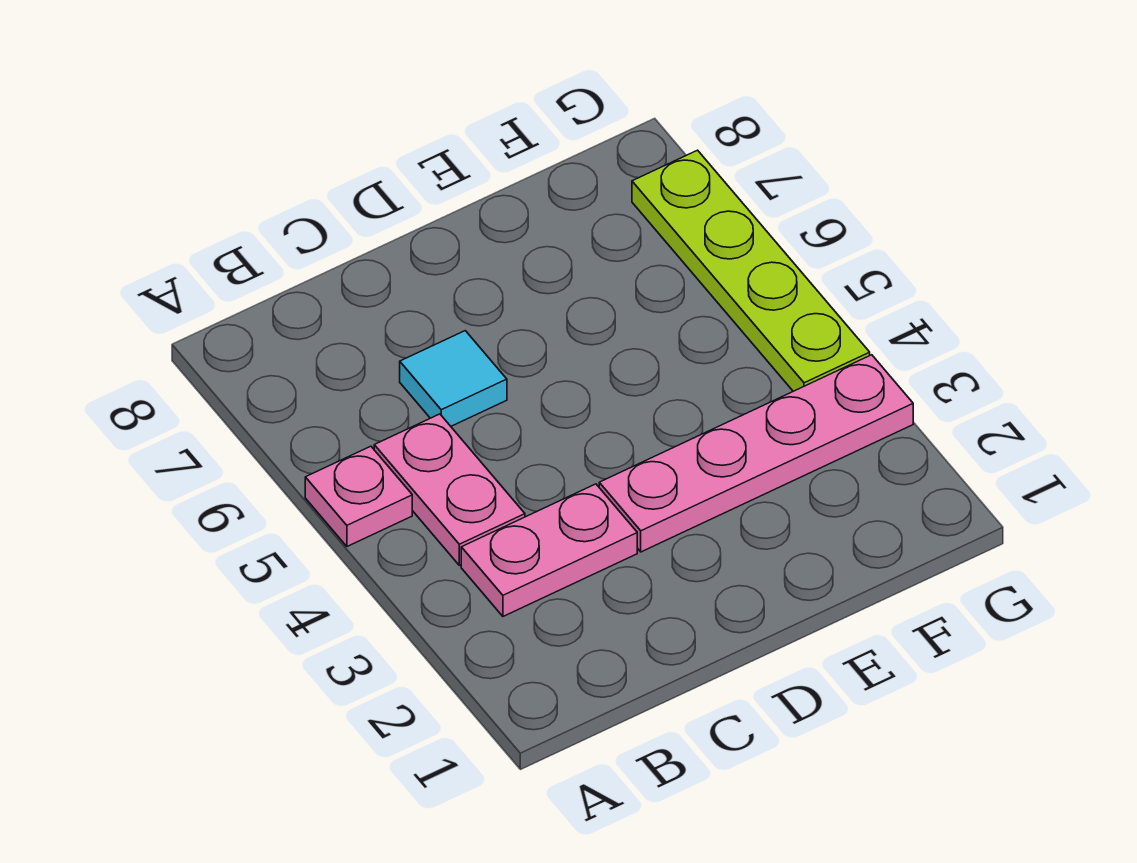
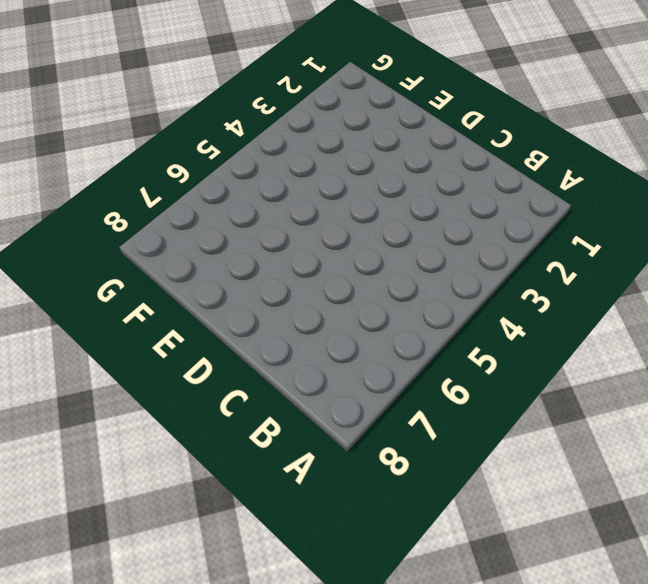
none -> pink plate A5 level 1
none -> pink plate B3:C3 level 1

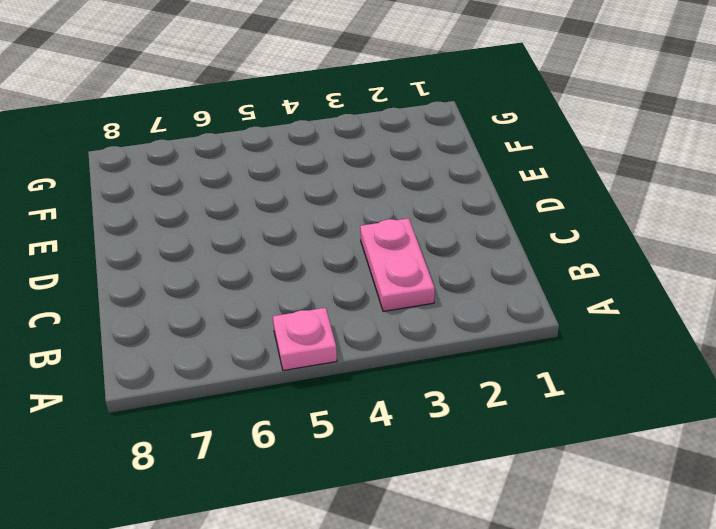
none -> pink plate B4:B5 level 1
none -> cyan tile C6 level 1

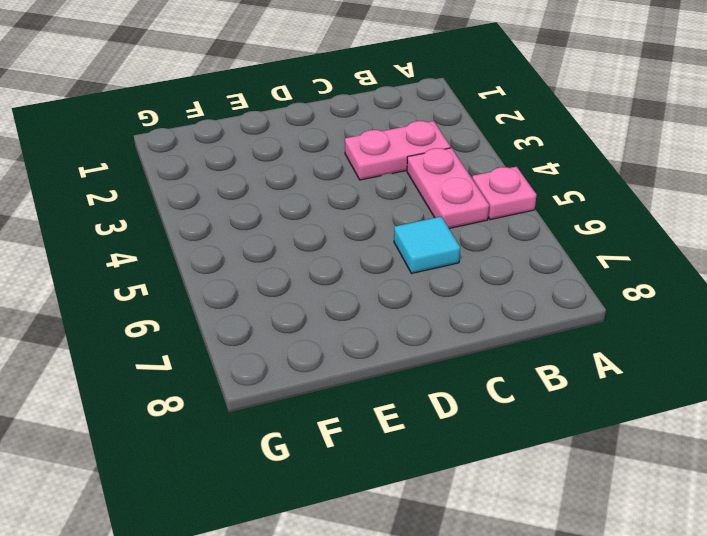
none -> pink plate D3:G3 level 1
none -> lime plate G4:G7 level 1

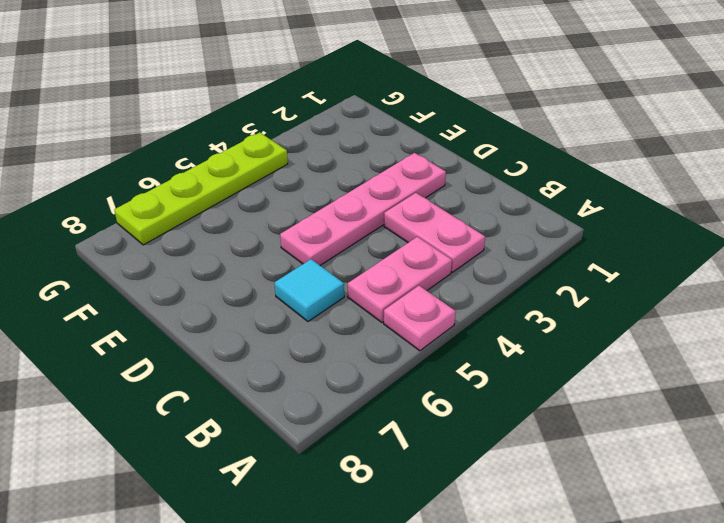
pink plate D2:D5 level 1 -> pink plate D3:G3 level 1

